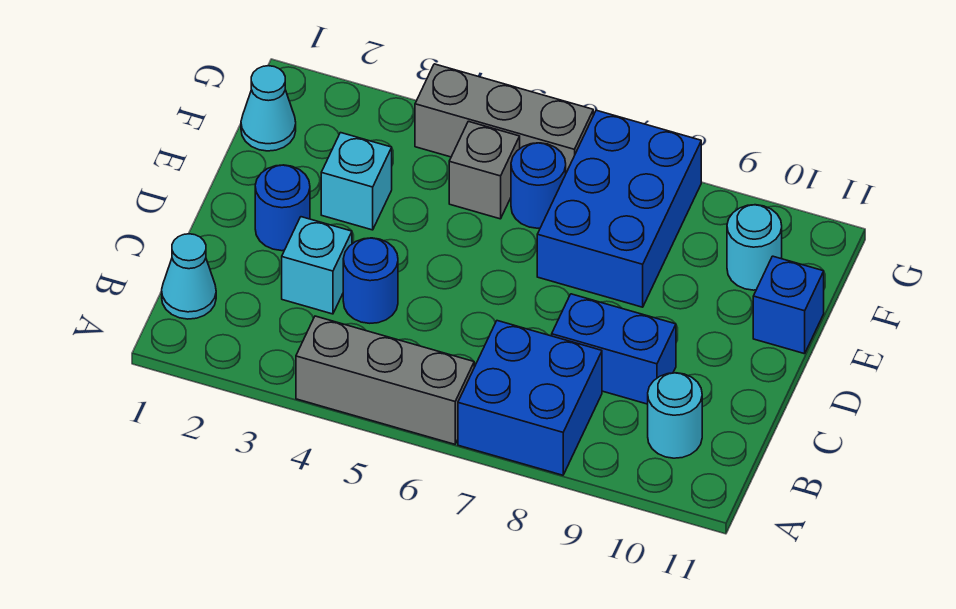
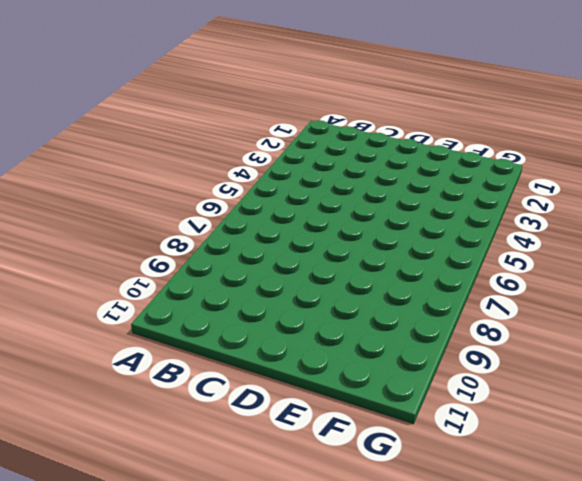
none -> grey brick A4:A6 level 1
none -> blue brick A7:B8 level 1
none -> cyan cone B1 level 1

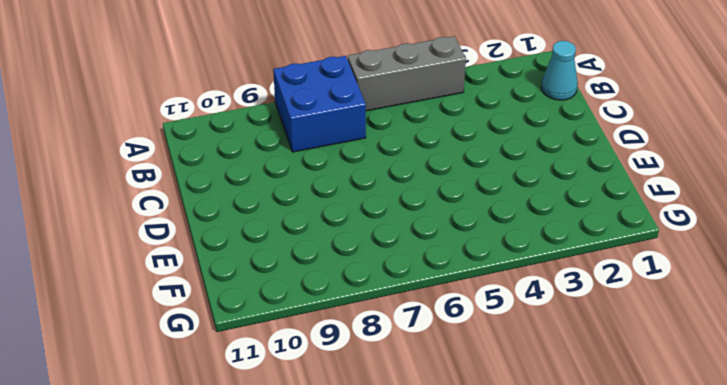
none -> cyan round brick B10 level 1
none -> cyan brick C3 level 1
none -> blue round brick C4 level 1

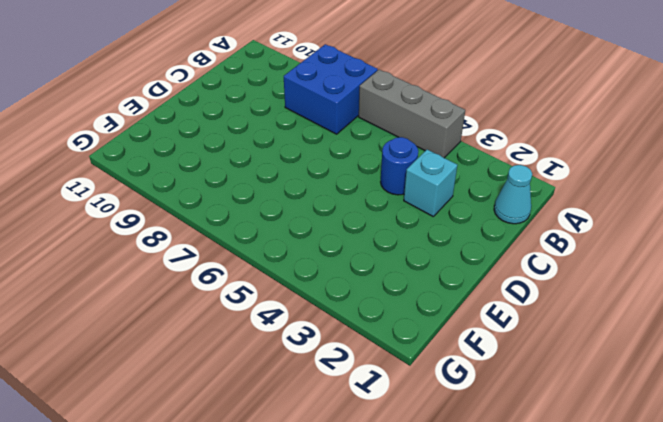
none -> cyan round brick B10 level 1
none -> blue brick C8:C9 level 1
none -> blue round brick D2 level 1

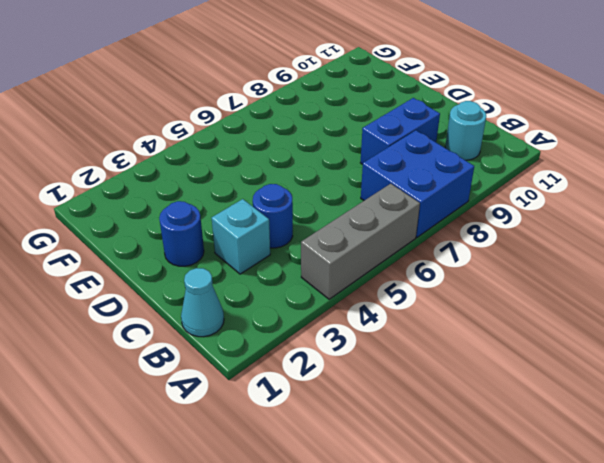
none -> cyan brick E3 level 1
none -> blue brick E7:G8 level 1
none -> blue brick E11 level 1

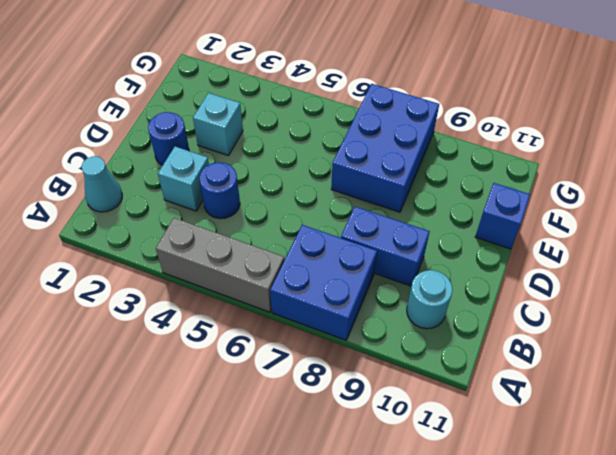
none -> cyan cone F1 level 1
none -> grey brick F5 level 1
none -> blue round brick F6 level 1

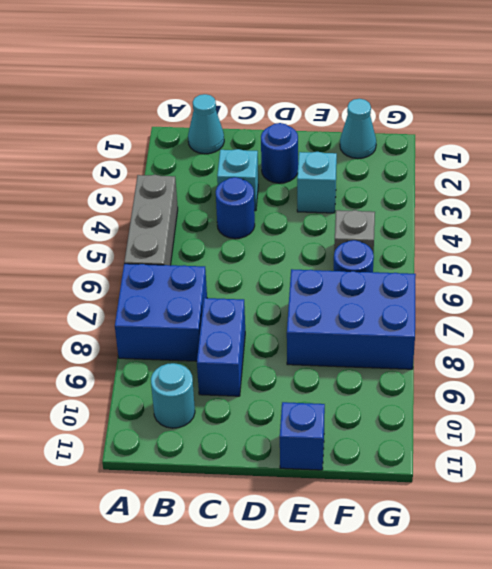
none -> cyan round brick F10 level 1
none -> grey brick G4:G6 level 1

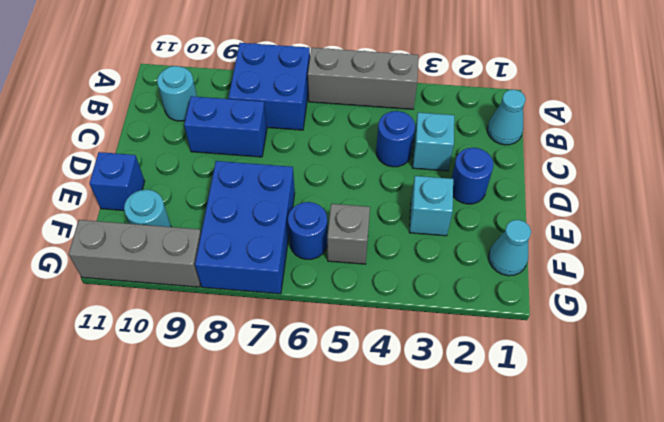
grey brick G9:G11 level 1 -> grey brick G4:G6 level 1

